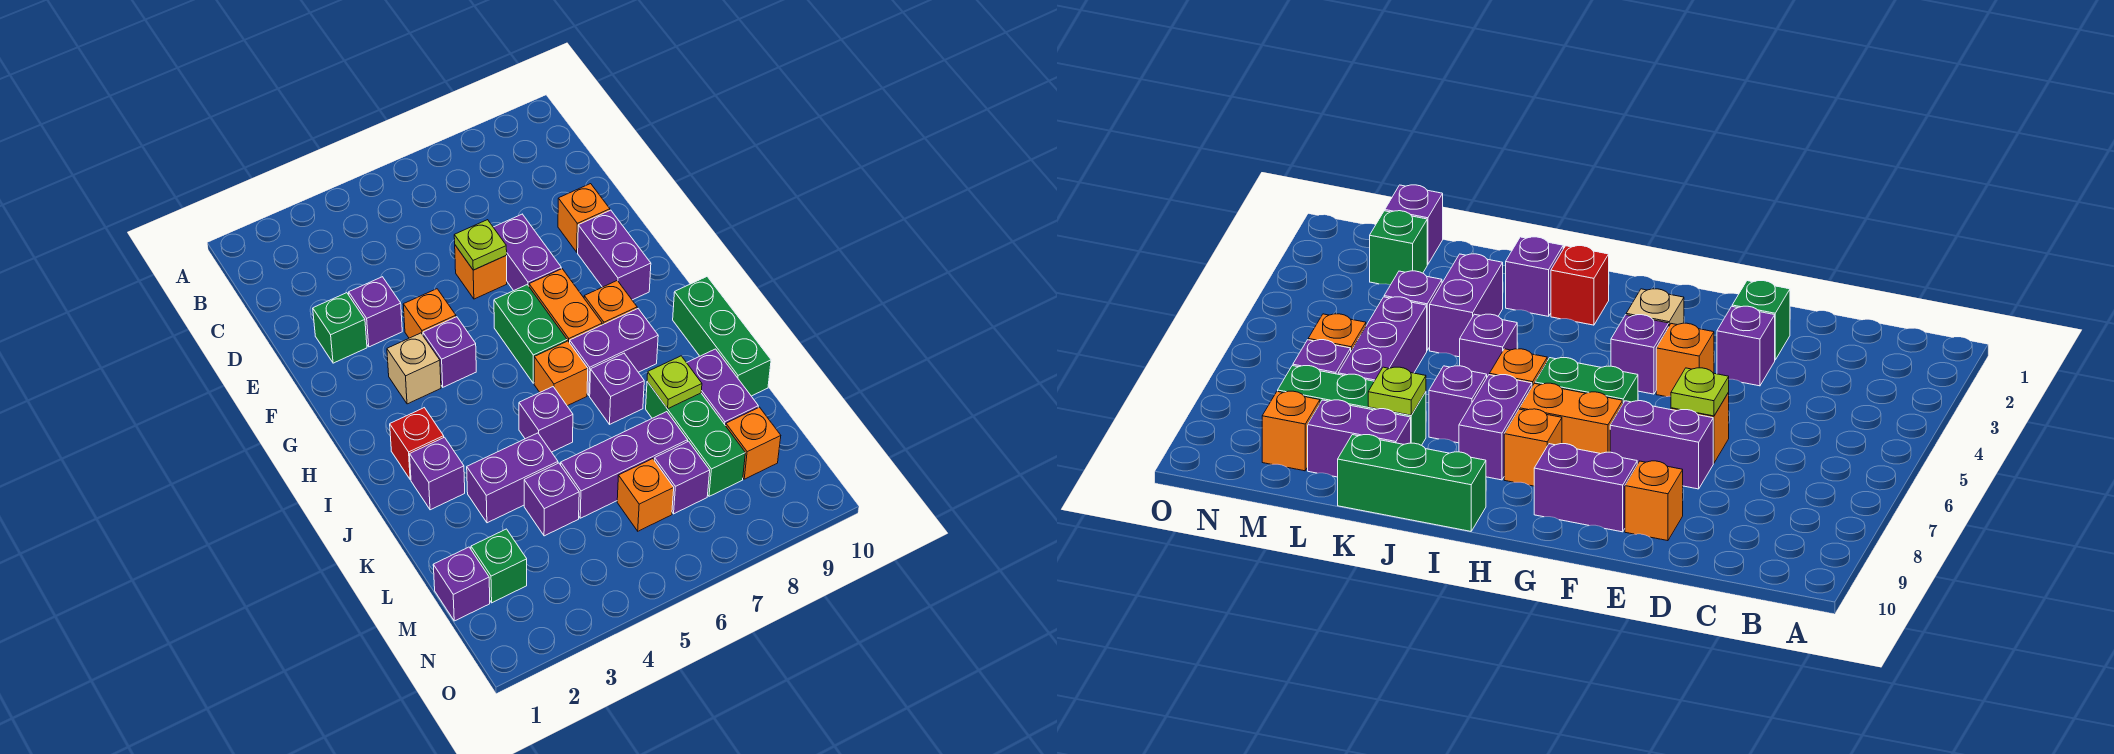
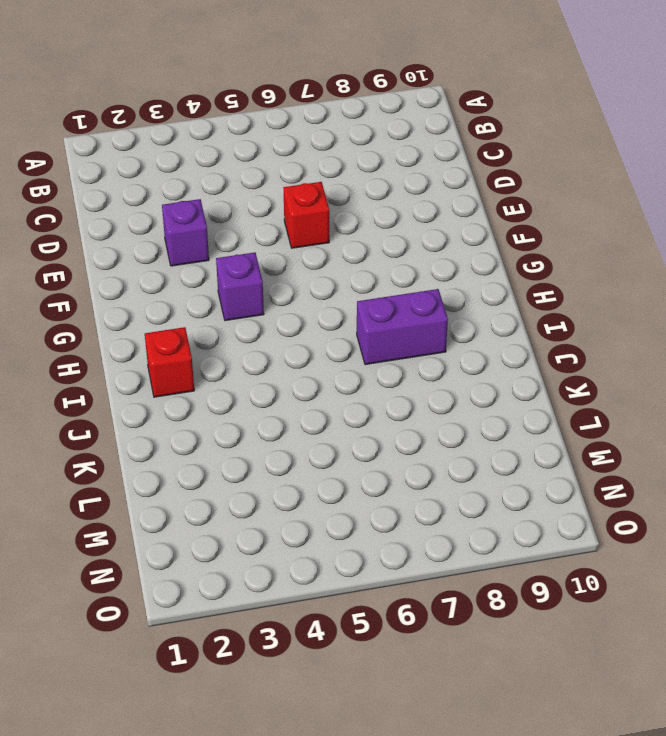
red brick E6 level 1 -> orange brick E6 level 1
none -> green brick E2 level 1
none -> purple brick E7:F7 level 1
none -> orange brick E9 level 1
none -> orange brick F4 level 1

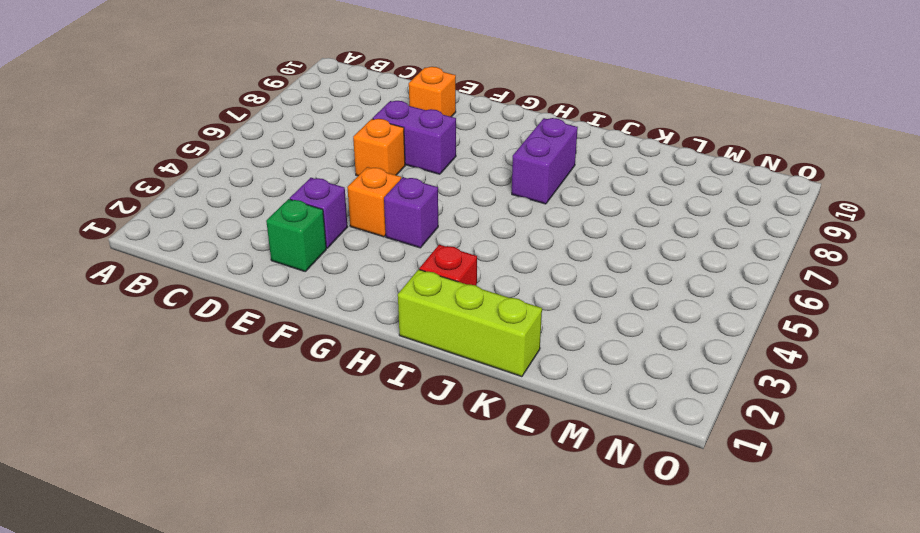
lime brick I1:K1 level 1 -> none
none -> purple brick F9:G9 level 1
none -> tan brick G3 level 1
none -> green brick G6:H6 level 1
none -> orange brick G7:H7 level 1

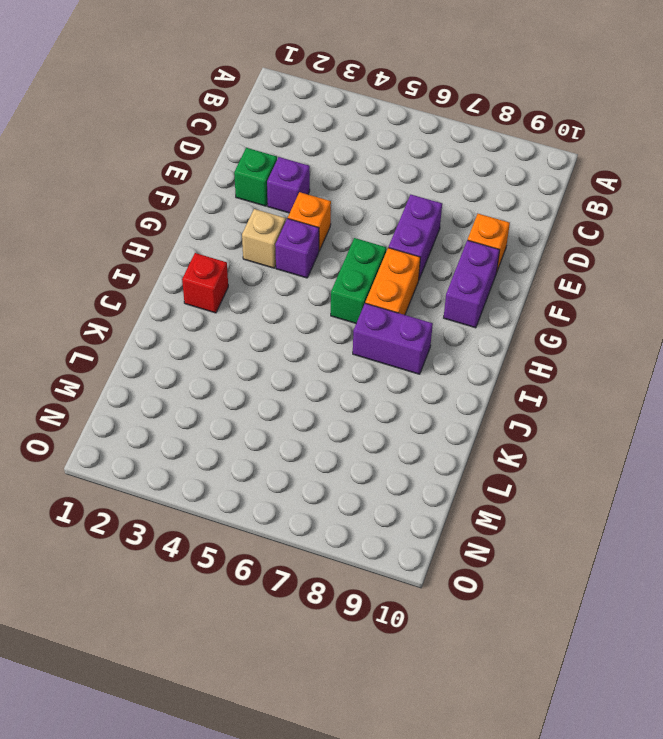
none -> orange brick E6 level 1
none -> orange brick H8 level 1
none -> orange brick I6 level 1
none -> green brick I10:K10 level 1

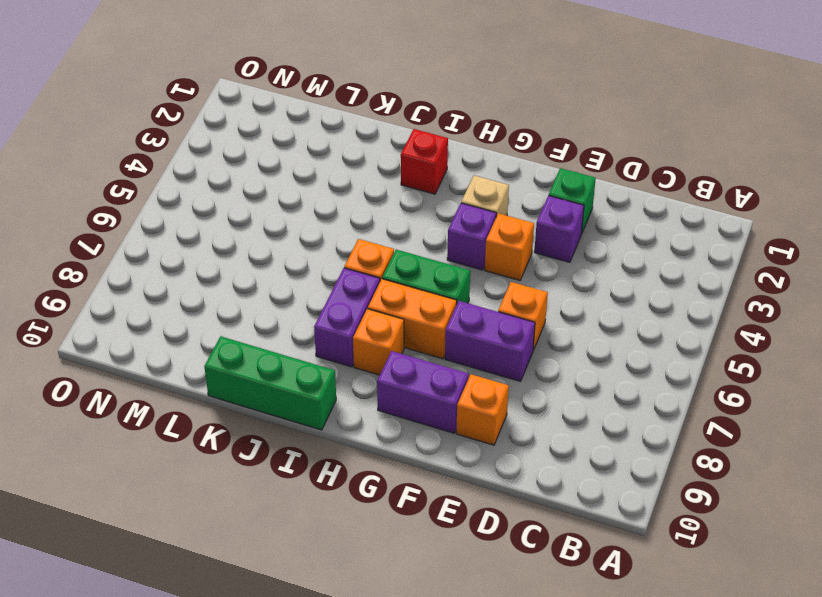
none -> purple brick J2 level 1
none -> purple brick J5 level 1
none -> purple brick J7 level 1
none -> purple brick K3:K4 level 1

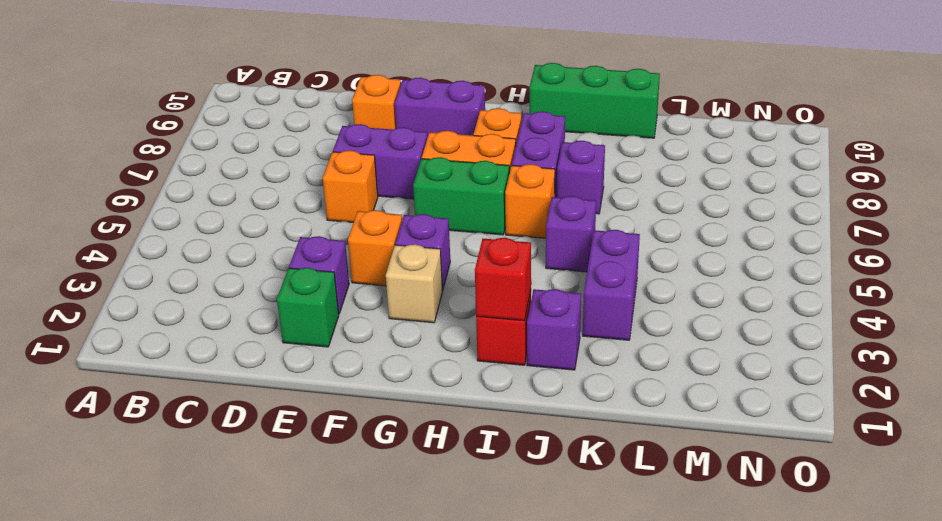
red brick I2 level 2 -> none
none -> green brick K8:M8 level 1
none -> purple brick K9:L9 level 1
none -> purple brick L4 level 1
none -> purple brick L5:L7 level 1

